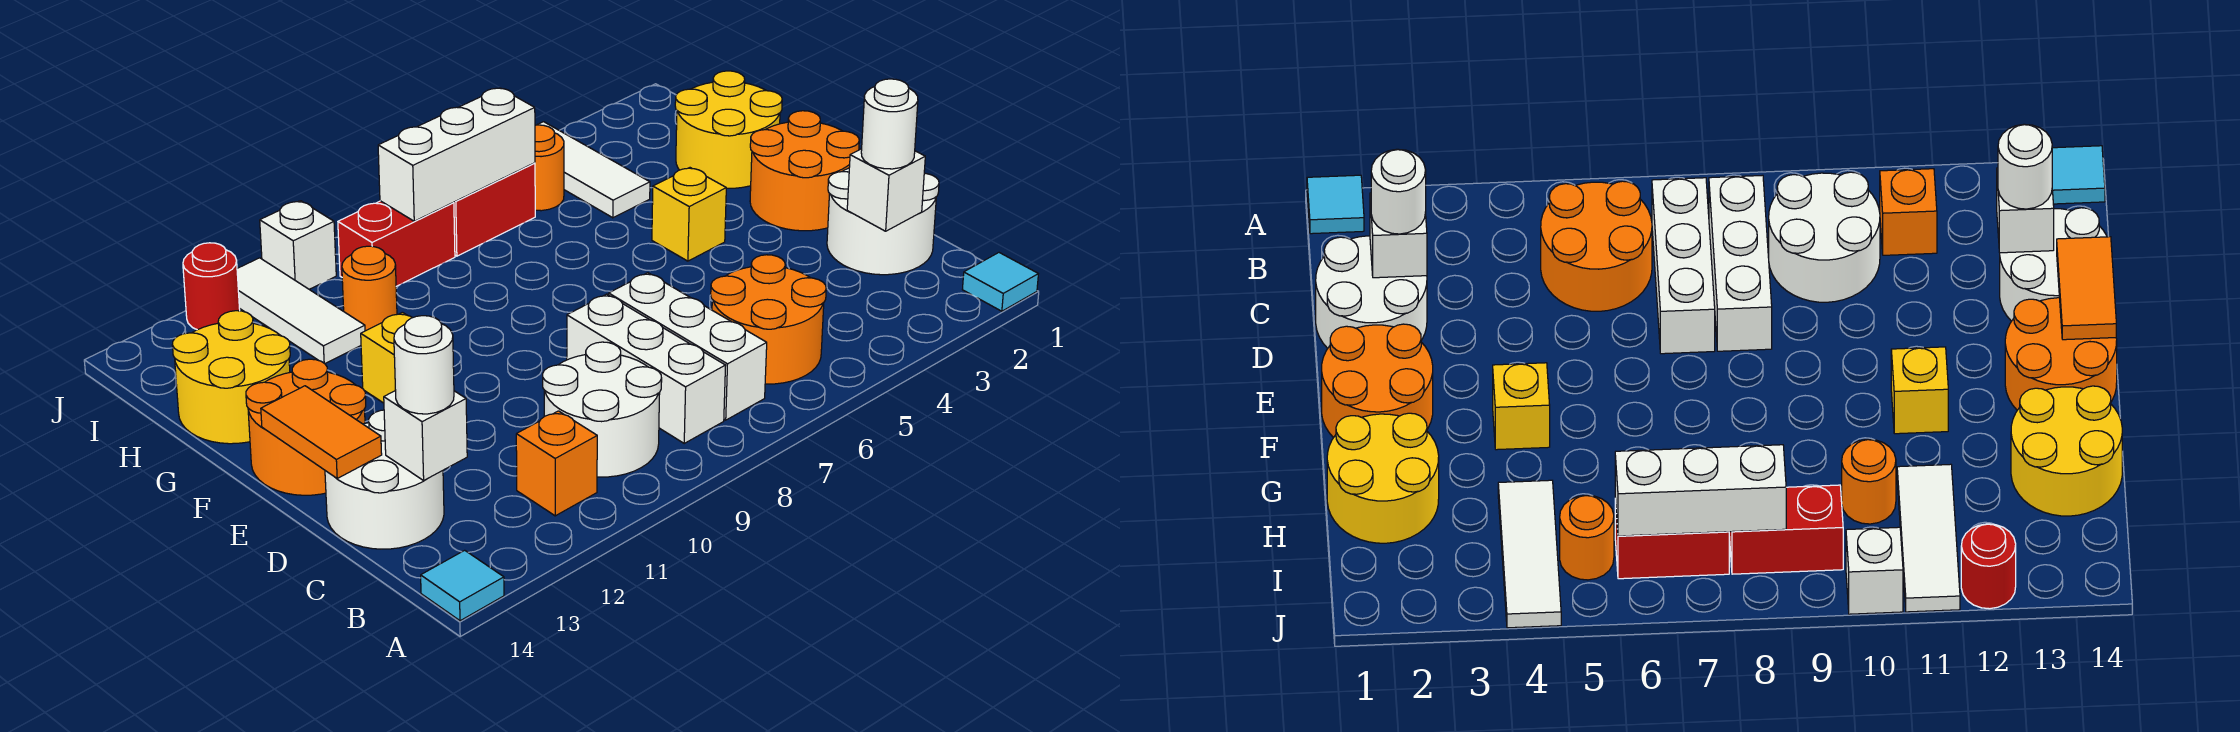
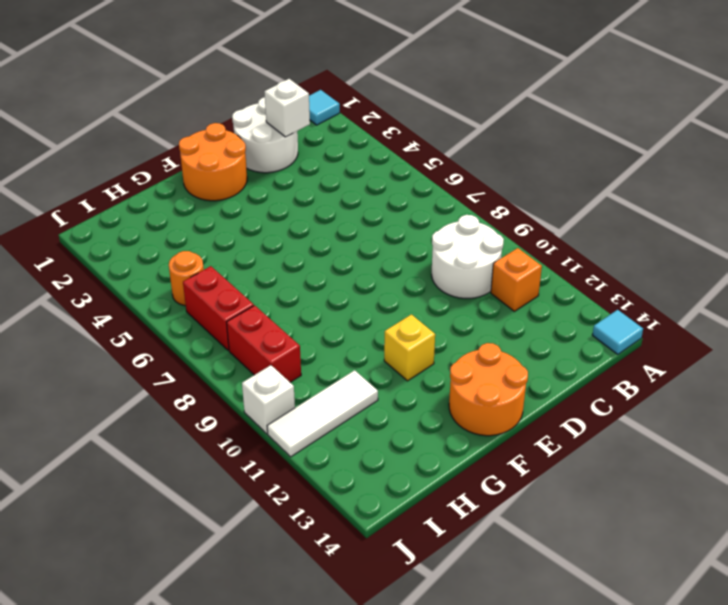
none -> orange round brick B5:C6 level 1
none -> white brick B7:D7 level 1
none -> white brick B8:D8 level 1

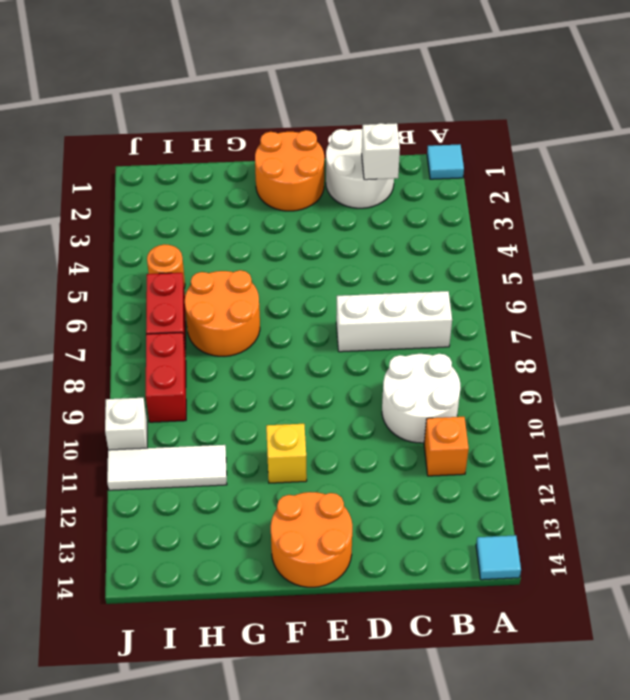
orange round brick G6:H7 level 1 -> orange round brick B5:C6 level 1
none -> white brick B8:D8 level 1
none -> white round brick C13:D14 level 1
none -> yellow brick F4 level 1

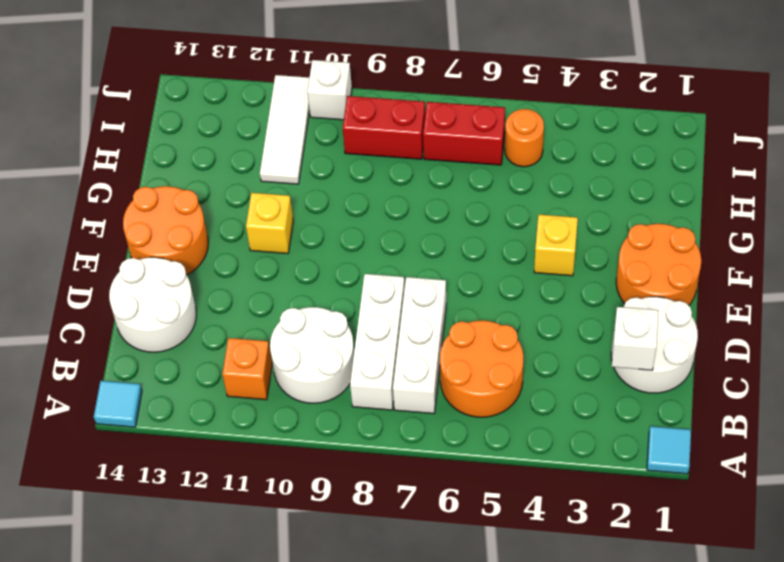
none -> yellow round brick G1:H2 level 1
none -> yellow round brick G13:H14 level 1
none -> white tile H4:J4 level 1

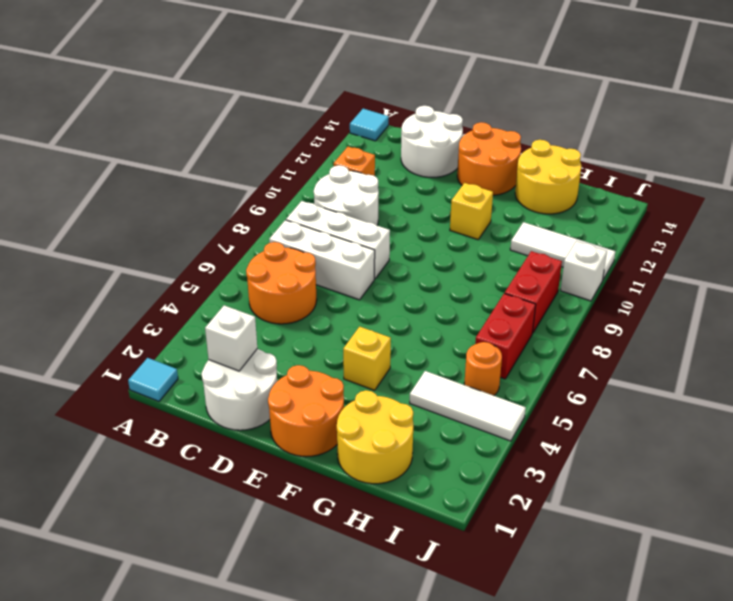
none -> orange round brick H10 level 1
none -> red round brick J12 level 1
none -> white brick C13 level 2

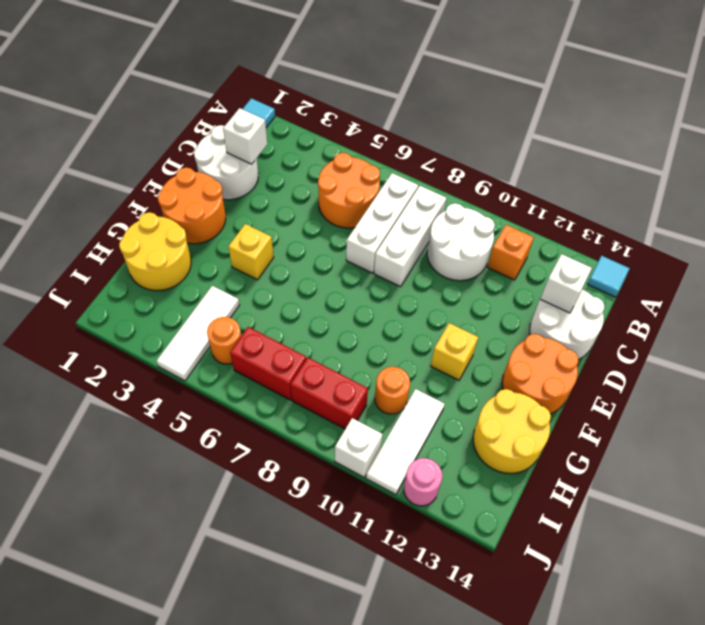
pink round brick J12 level 1 -> red round brick J12 level 1
none -> orange tile D14:E14 level 2
none -> white brick I6:I8 level 2
none -> white round brick C2 level 3

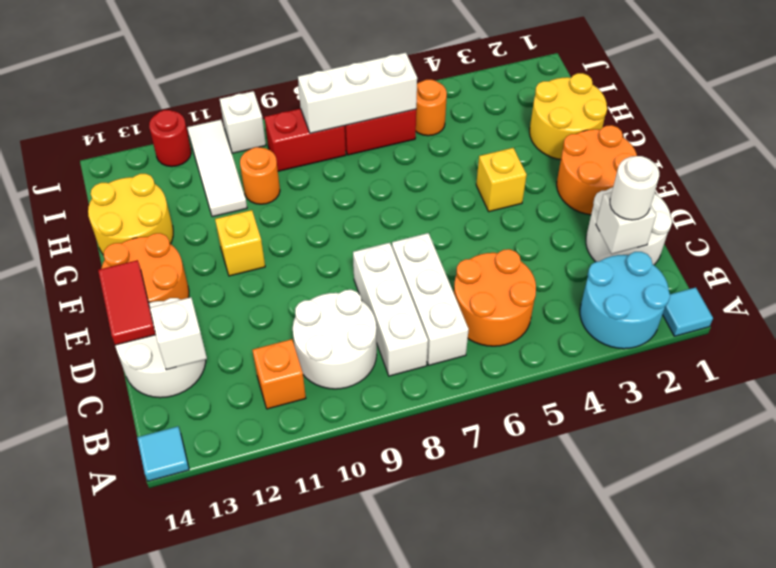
cyan round brick A2:B3 level 1 -> none
red tile D14:E14 level 2 -> orange tile D14:E14 level 2
none -> white tile H4:J4 level 1
none -> white round brick C13 level 3

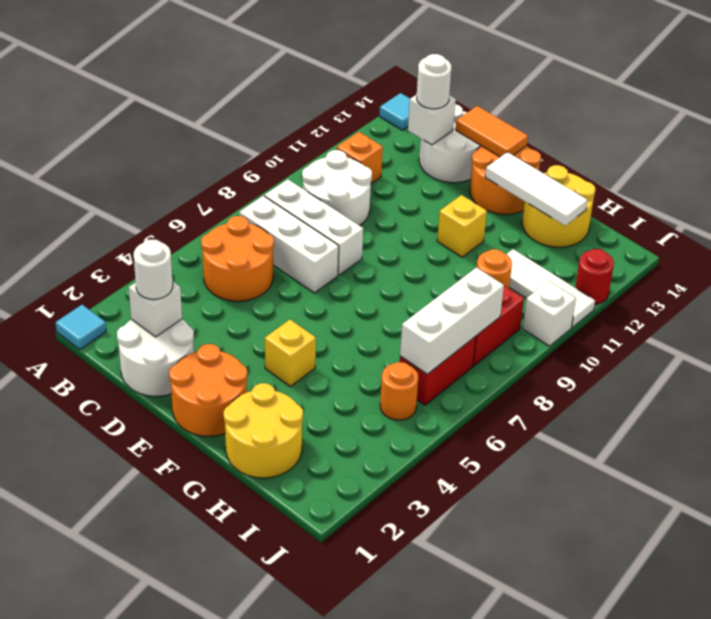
white tile F13:H13 level 2 -> white tile H4:J4 level 1

